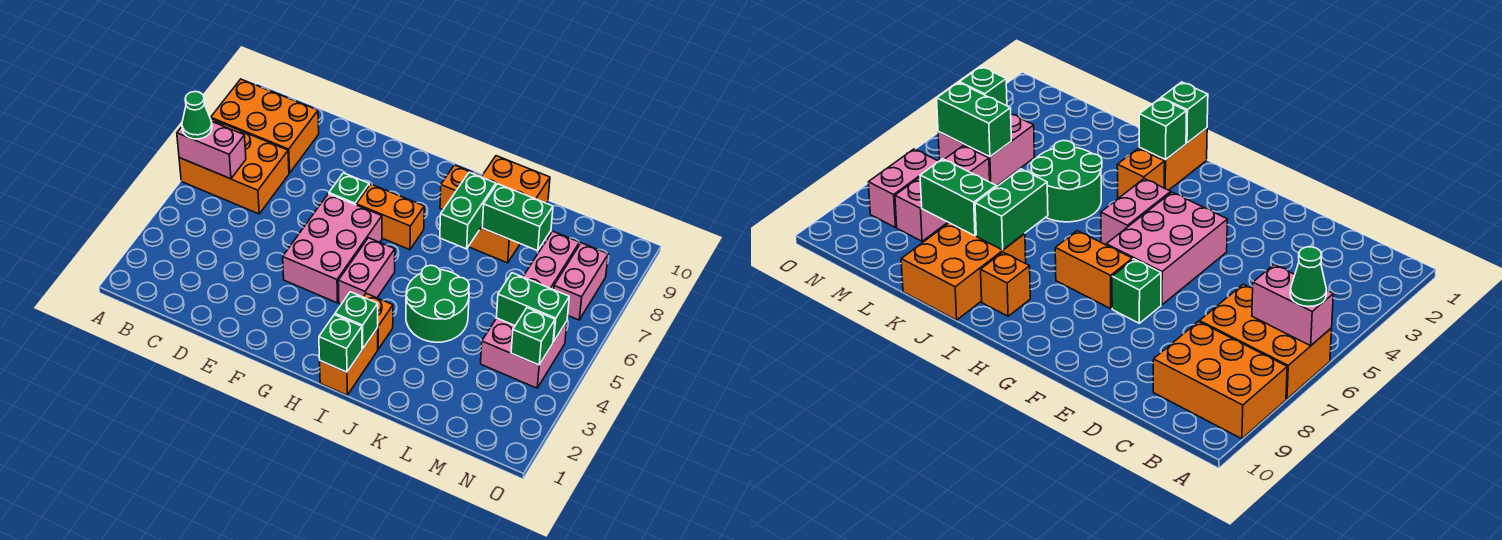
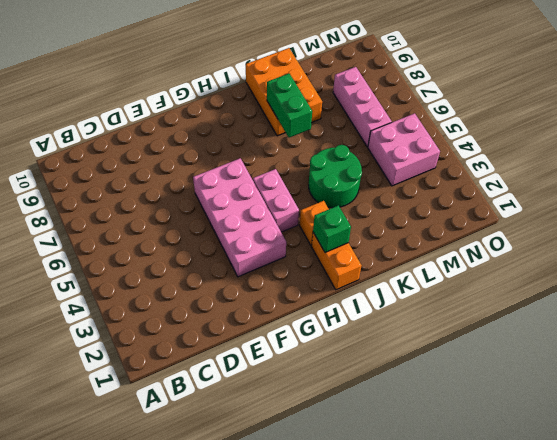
pink brick F3:G6 level 1 -> pink brick F4:G6 level 1
none -> orange brick A6:C7 level 1
none -> orange brick A8:C9 level 1
none -> green brick F7 level 1

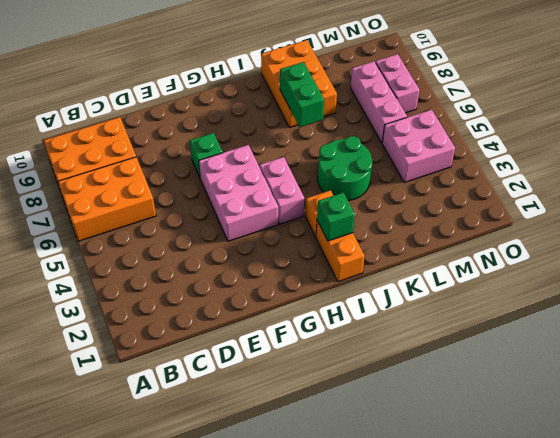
none -> orange brick G7:H7 level 1
none -> orange brick I9 level 1
none -> pink brick A6:B6 level 2

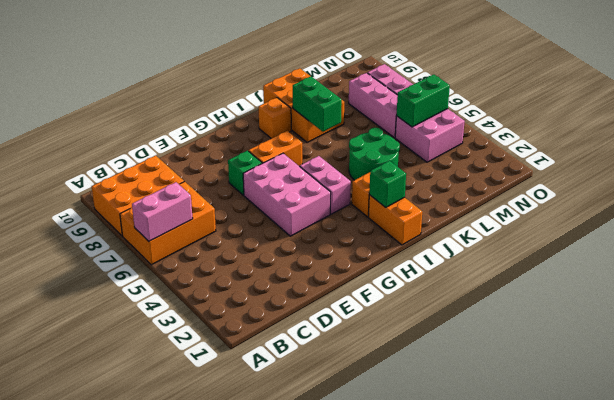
none -> green brick I1 level 2
none -> green brick K8:L8 level 2
none -> green brick N4 level 2

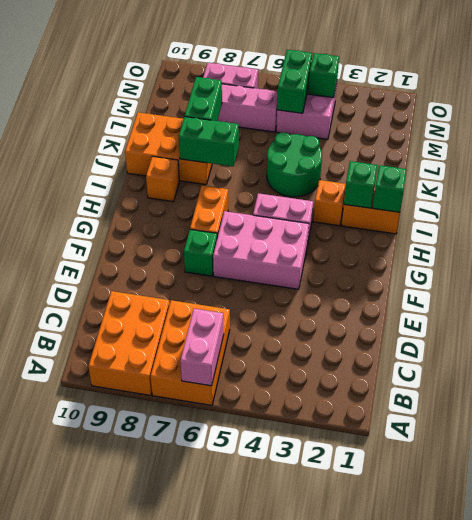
none -> green cone A6 level 3

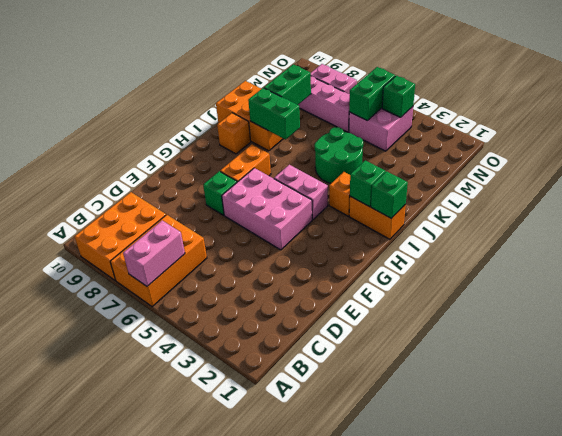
none -> green cone A6 level 3

